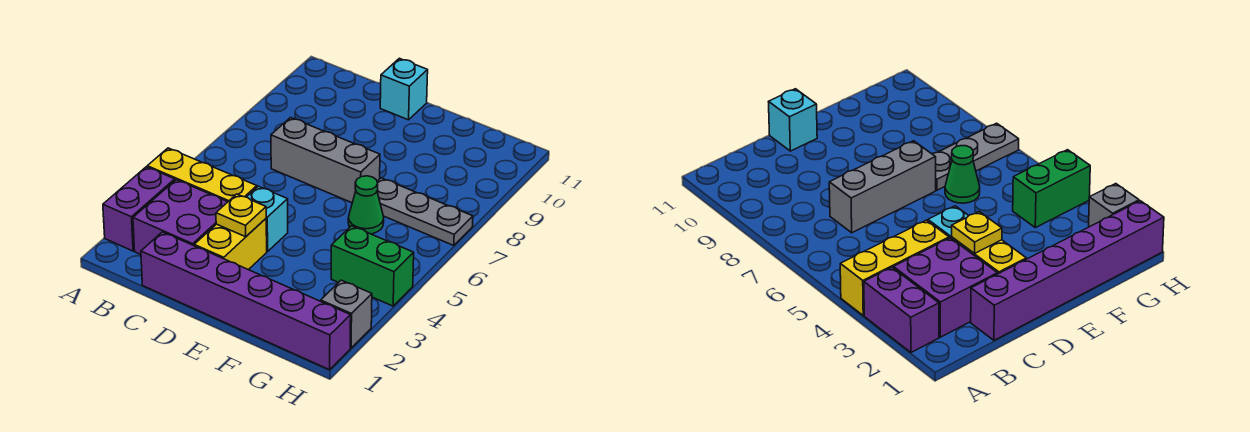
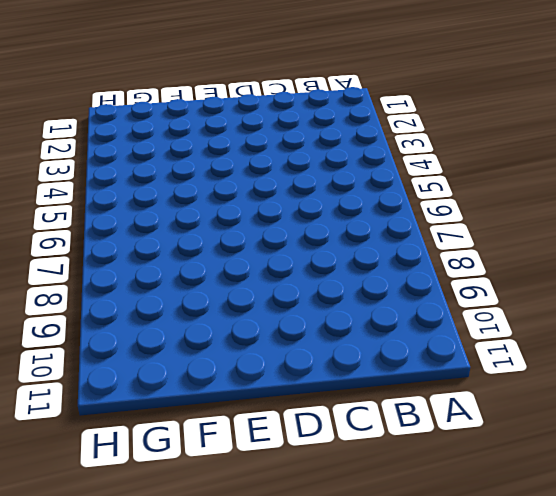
none -> purple brick A2:A3 level 1
none -> yellow brick A4:C4 level 1
none -> purple brick B2:C3 level 1

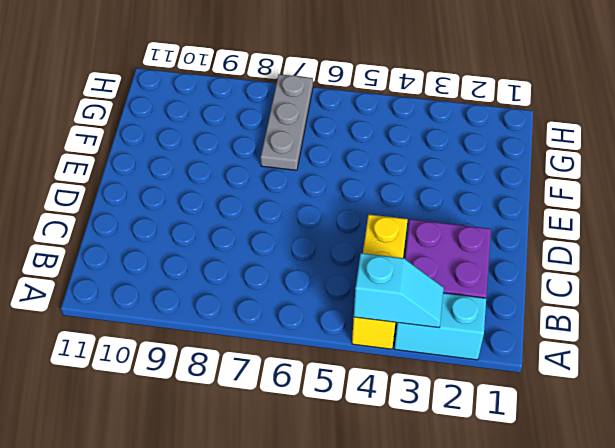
cyan brick A2:A3 level 1 -> purple brick A2:A3 level 1
cyan slope A3:A4 level 2 top 4 -> none
none -> purple brick C1:H1 level 1
none -> grey brick C7:E7 level 1
none -> yellow brick D2:D3 level 1

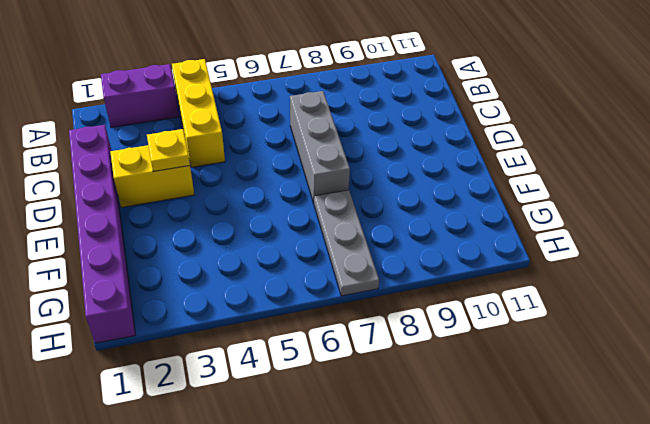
none -> purple brick B2:C3 level 1
none -> cyan brick D4 level 1
none -> cyan brick D11 level 1

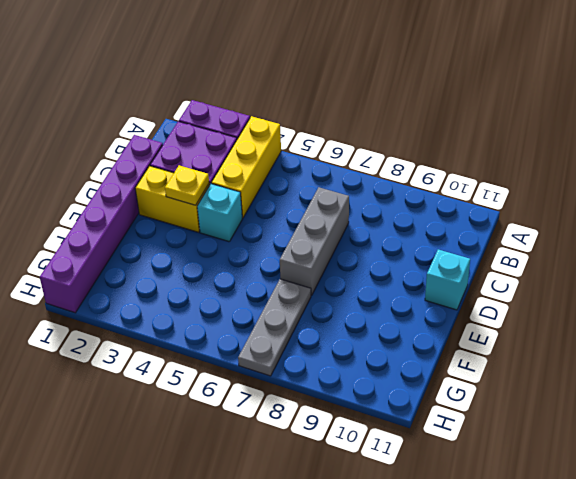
none -> green cone F6 level 1
none -> green brick G4:H4 level 1
none -> grey brick H2 level 1

